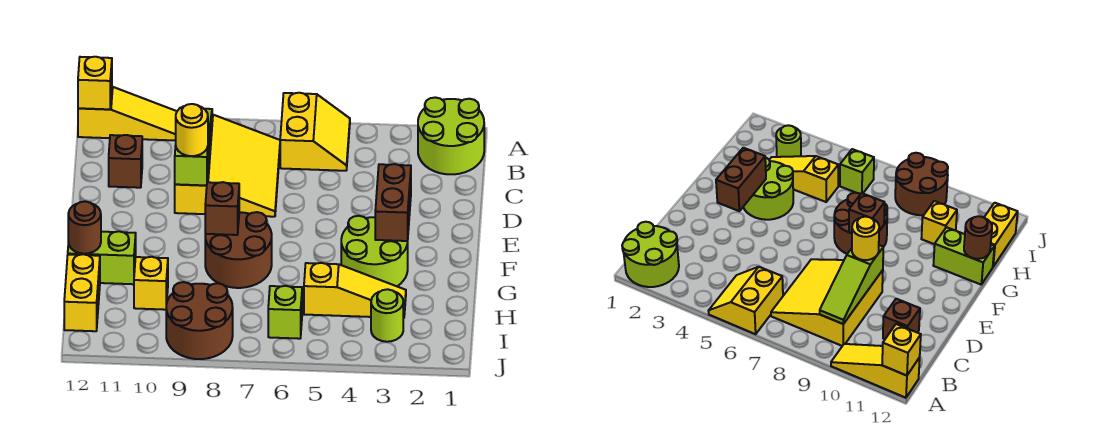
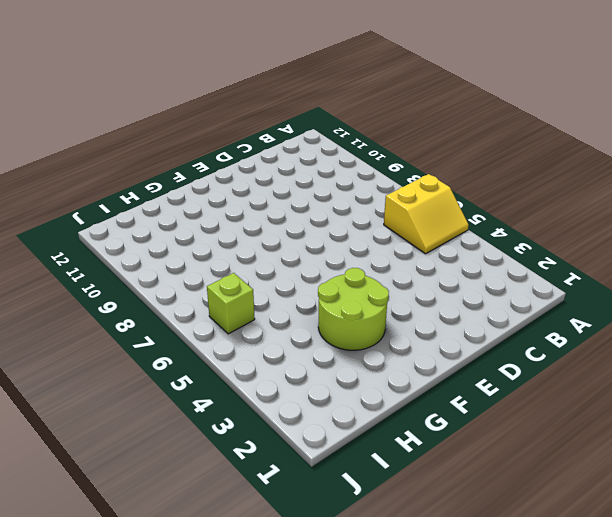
none -> lime round brick A1:B2 level 1
none -> yellow slope A10:A12 level 1 top 12
none -> yellow slope B7:D9 level 1 top 9

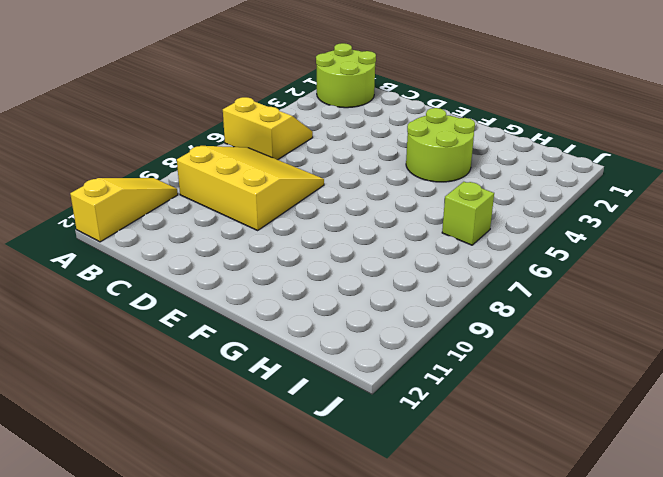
none -> brown brick C11 level 1
none -> brown round brick F7:G8 level 1
none -> lime brick G11:G12 level 1

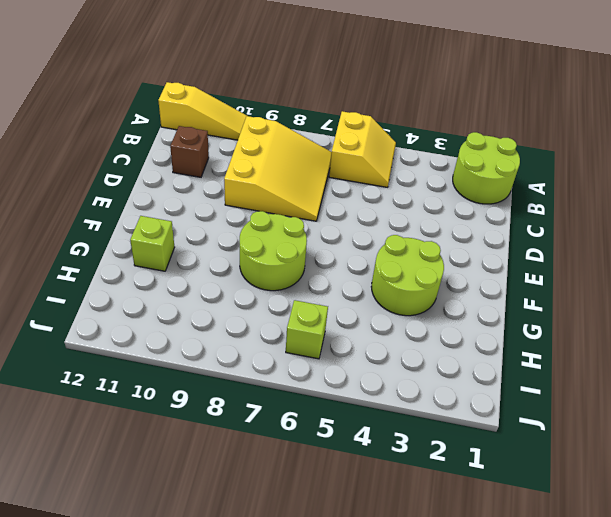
lime round brick F7:G8 level 1 -> brown round brick F7:G8 level 1
lime brick G11 level 1 -> lime brick G11:G12 level 1
none -> yellow slope H3:H5 level 1 top 5
none -> yellow brick H10 level 1
none -> yellow brick H12:I12 level 1

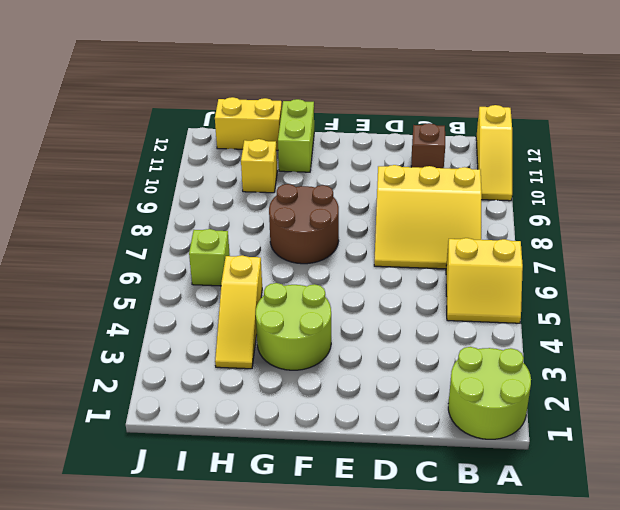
none -> lime round brick I3 level 1
none -> brown round brick I8:J9 level 1
none -> yellow brick A12 level 2

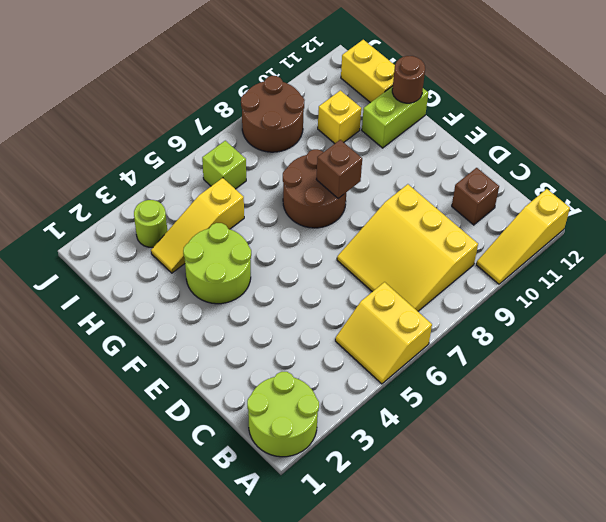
none -> yellow brick A12 level 2
none -> lime slope B9:D9 level 2 top D
none -> brown brick E3:F3 level 2

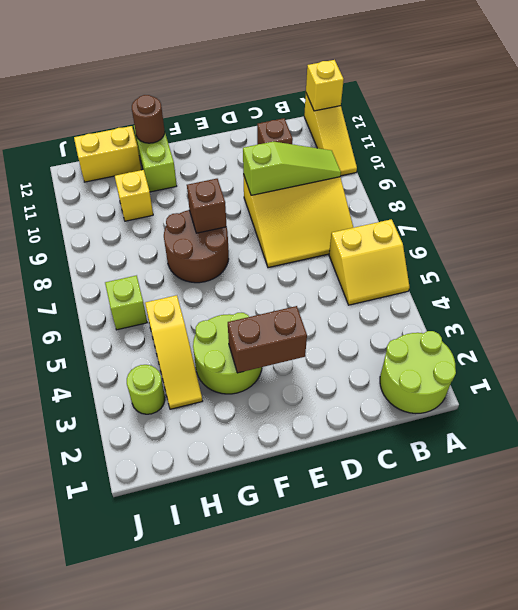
none -> brown round brick I8:J9 level 1
none -> yellow round brick D9 level 3

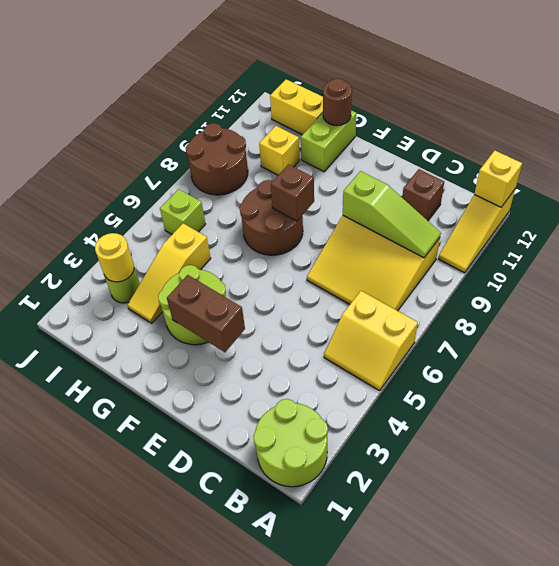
yellow round brick I3 level 2 -> yellow round brick D9 level 3

